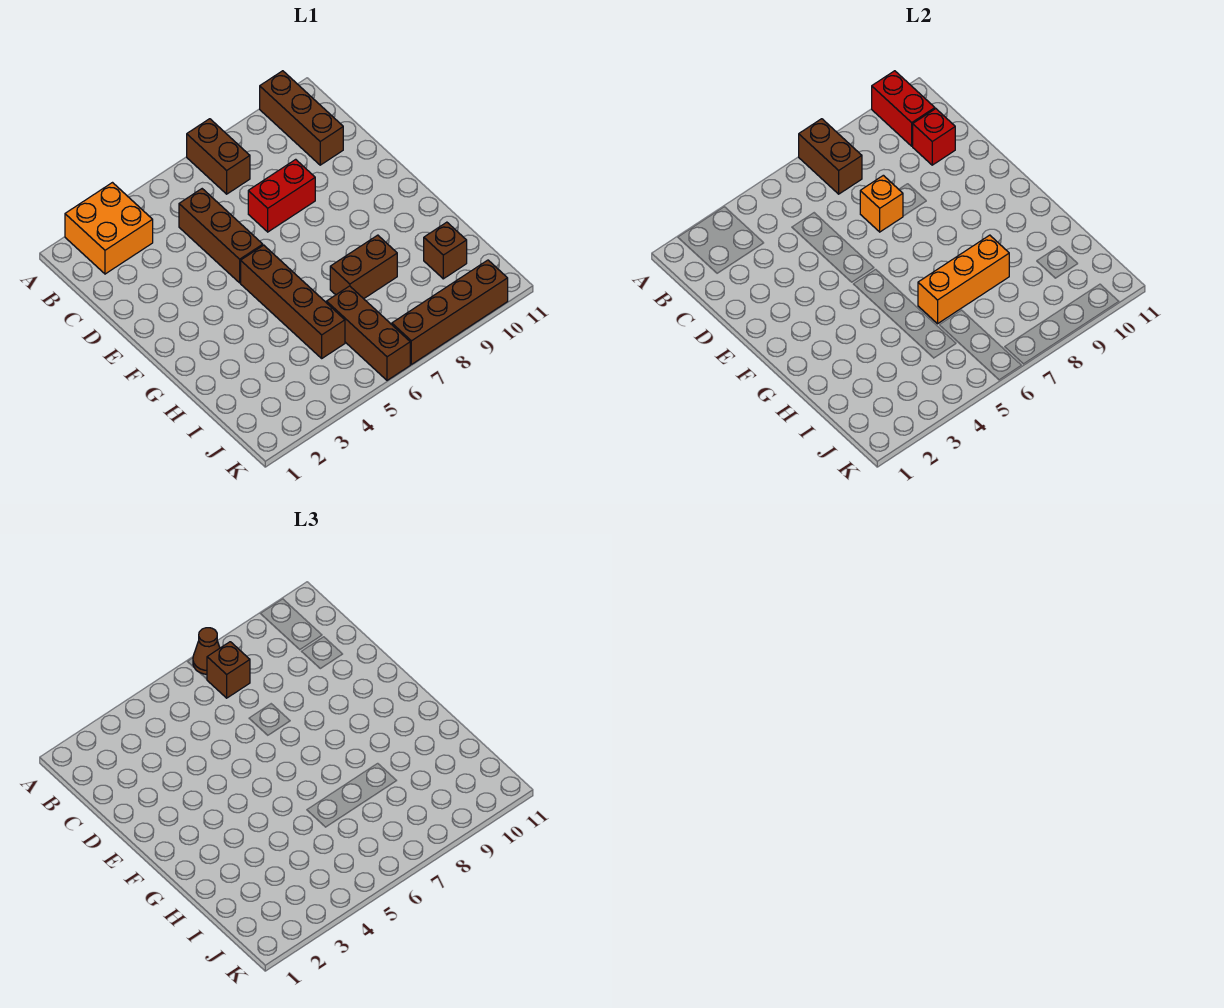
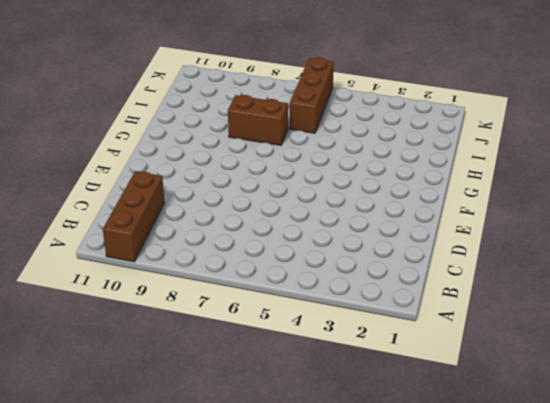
none -> orange brick A2:B3 level 1
none -> brown brick A7:B7 level 1
none -> brown brick C5:E5 level 1

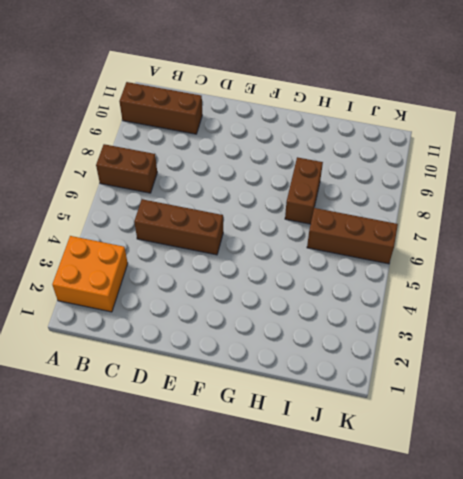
none -> red brick D7:D8 level 1
none -> brown brick F5:I5 level 1
none -> brown brick I10 level 1

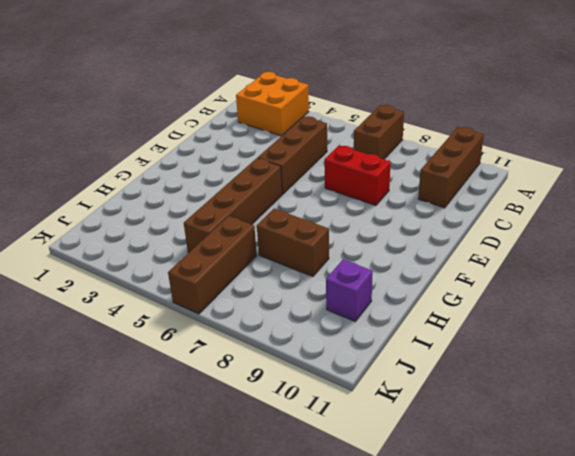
purple brick I10 level 1 -> brown brick I10 level 1
none -> brown brick K7:K10 level 1
none -> brown brick A7:B7 level 2
none -> red brick A10:B10 level 2

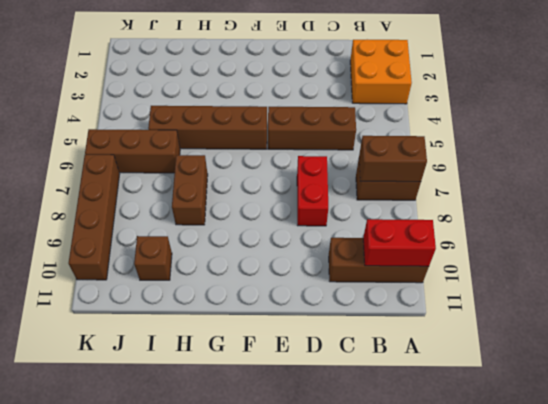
none -> red brick C10 level 2
none -> orange brick D7 level 2
none -> orange brick H6:H8 level 2

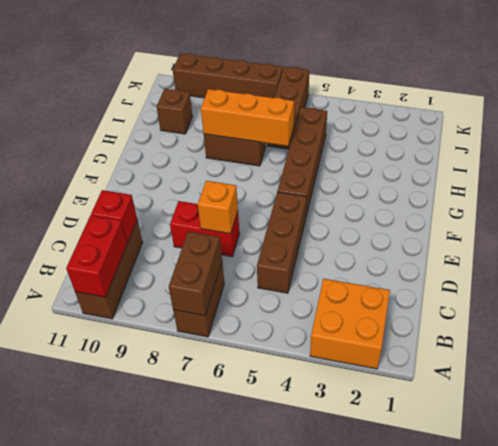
none -> brown cone A7 level 3
none -> brown brick B7 level 3

